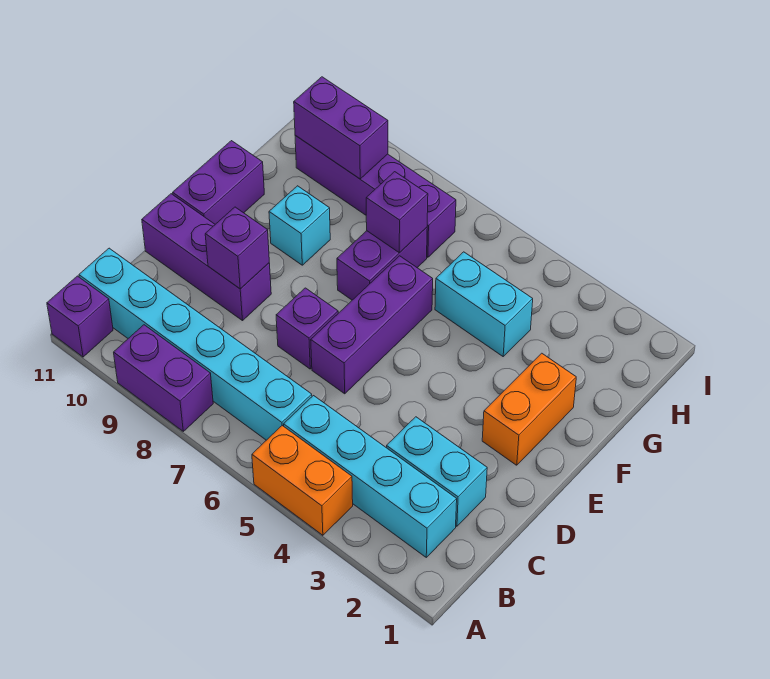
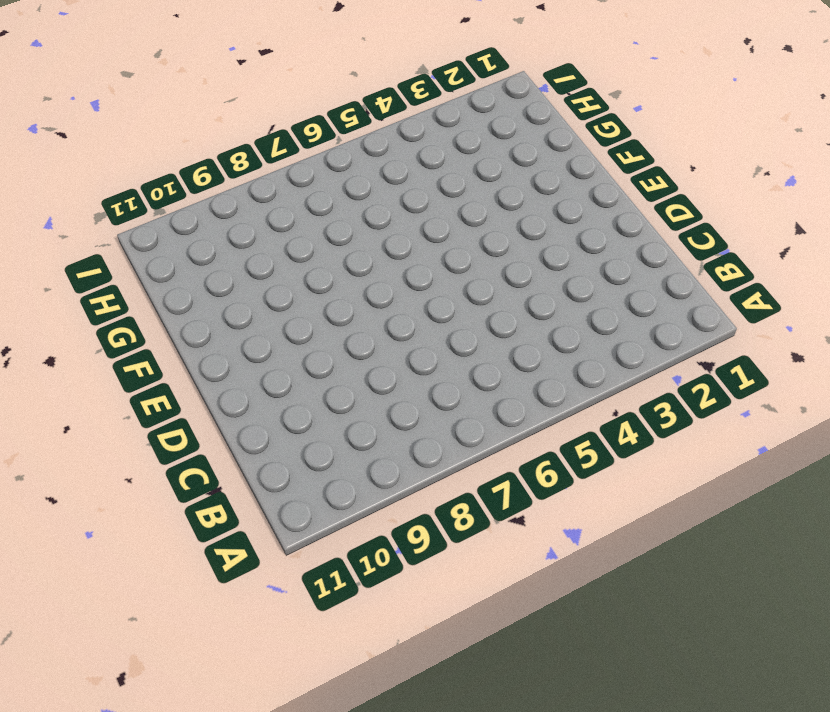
none -> orange brick A4:A5 level 1
none -> purple brick A8:A9 level 1
none -> purple brick A11 level 1

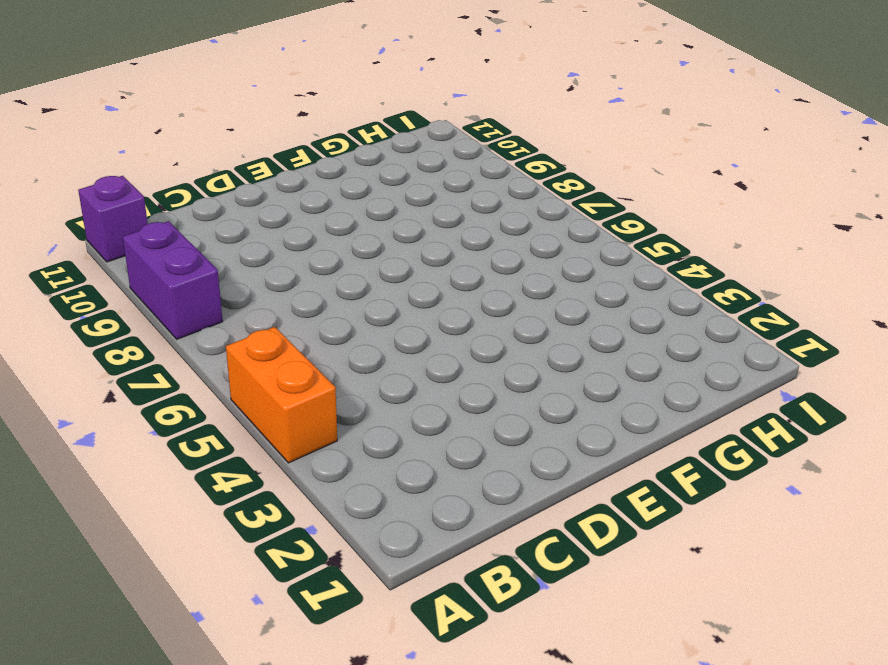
none -> cyan brick B2:B5 level 1
none -> cyan brick B6:B11 level 1
none -> cyan brick C2:C3 level 1

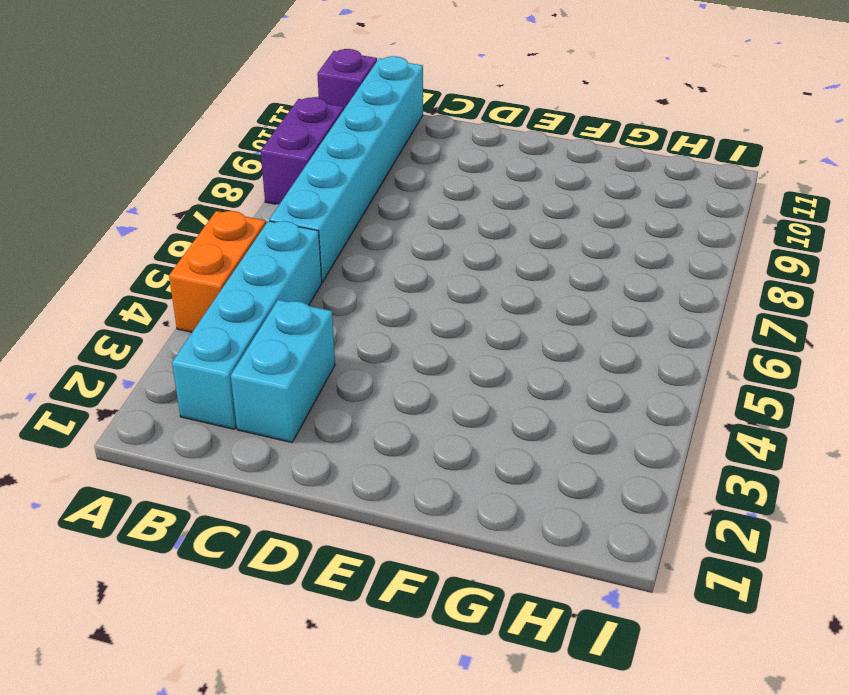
none -> purple brick D6:F6 level 1
none -> purple brick D7 level 1
none -> purple brick D9:D11 level 1

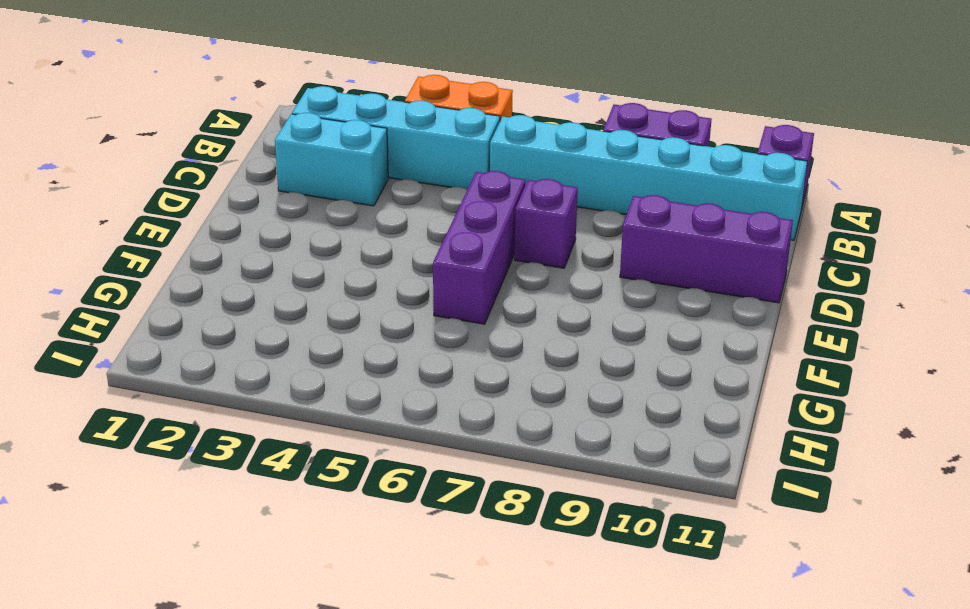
none -> orange brick E2:F2 level 1
none -> purple brick E11:F11 level 1
none -> purple brick F7:G7 level 1

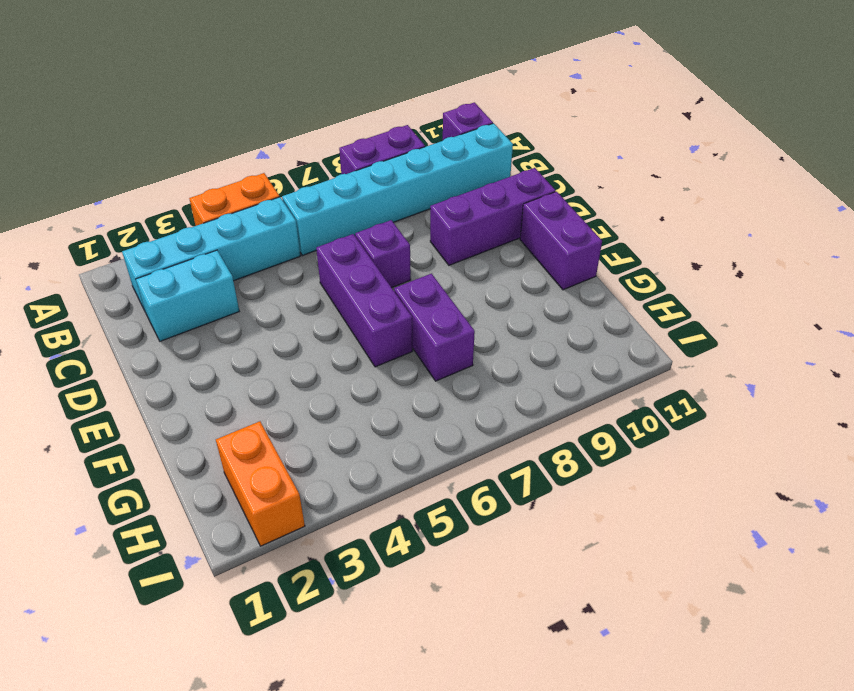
orange brick H2:I2 level 1 -> orange brick E2:F2 level 1
none -> cyan brick F9 level 1
none -> cyan brick G4:G5 level 1
none -> purple brick H7:H10 level 1

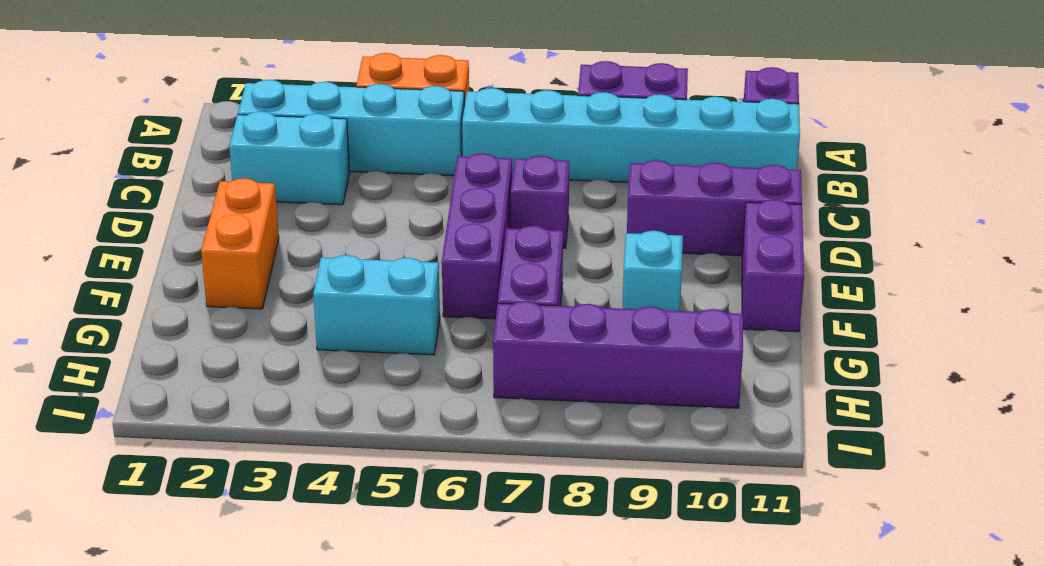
none -> purple brick D9 level 2
none -> purple brick G7 level 2
none -> purple brick H9:H10 level 2

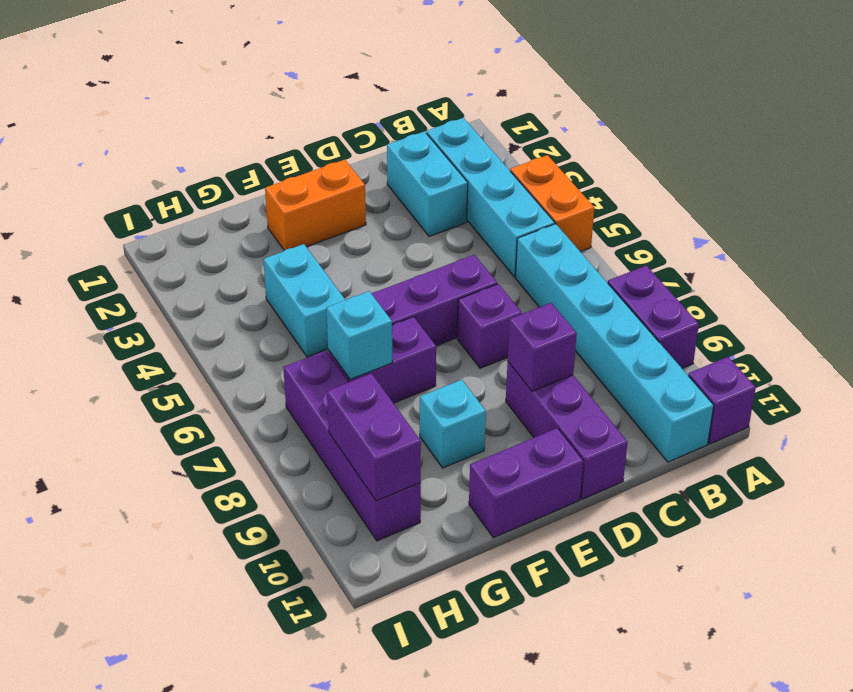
cyan brick G7 level 2 -> purple brick G7 level 2

